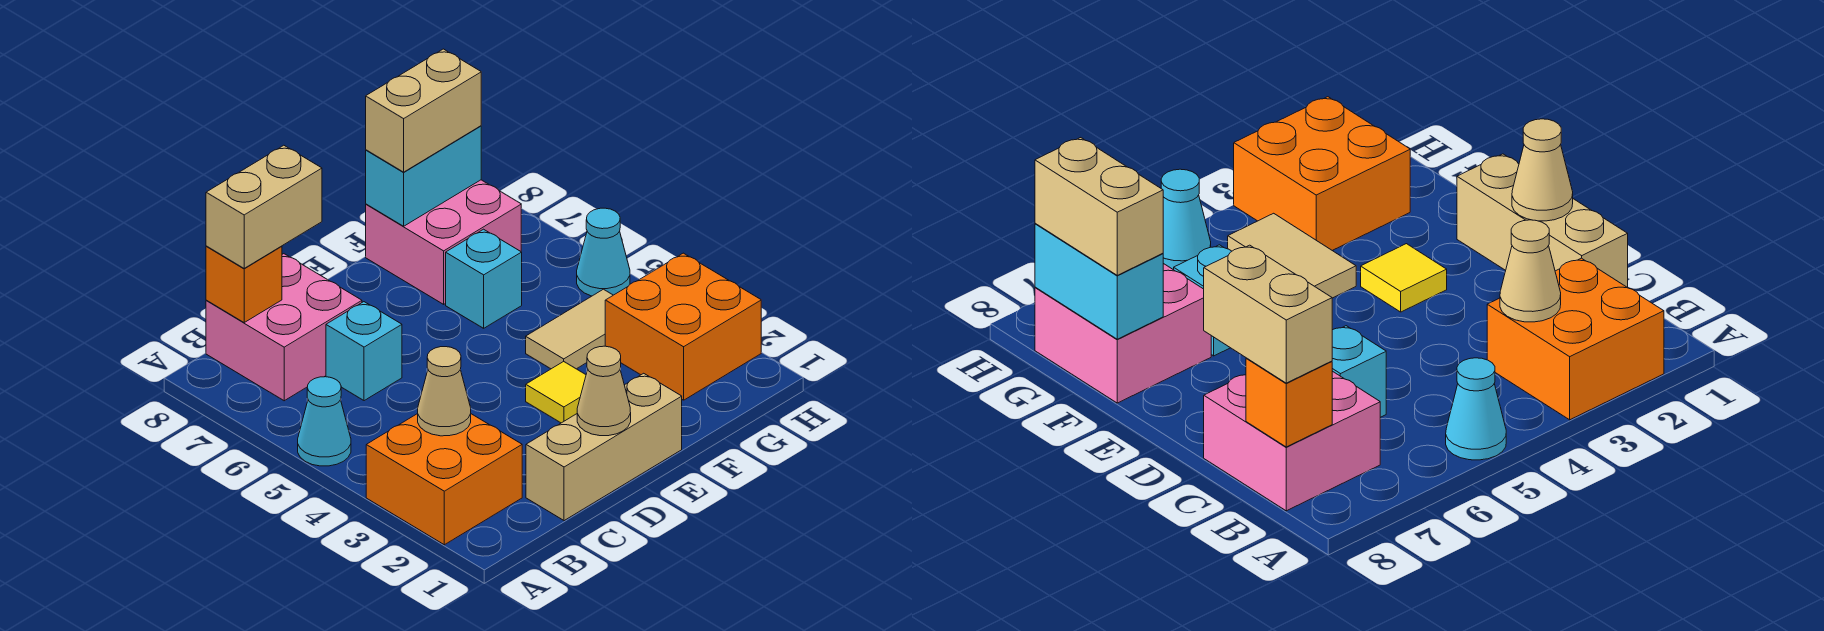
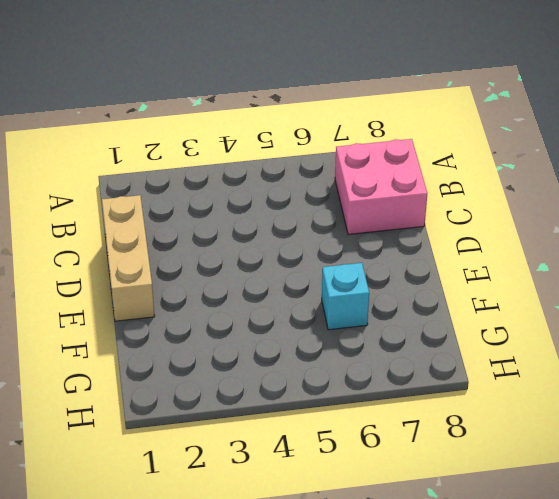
none -> orange brick A2:B3 level 1
none -> cyan cone A5 level 1
none -> cyan brick C6 level 1

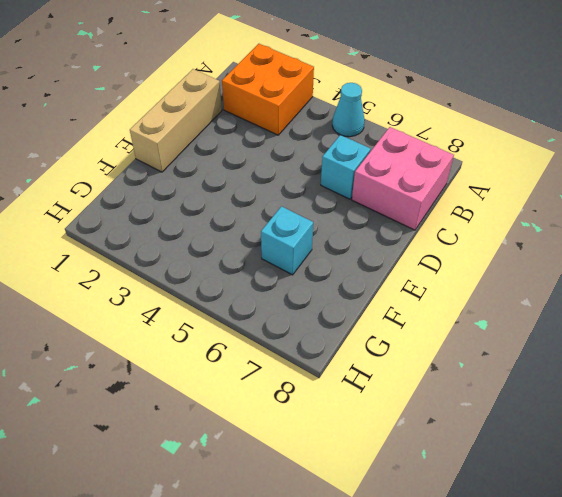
none -> yellow tile E3 level 1
none -> tan tile F4:G4 level 1
none -> pink brick F7:G8 level 1

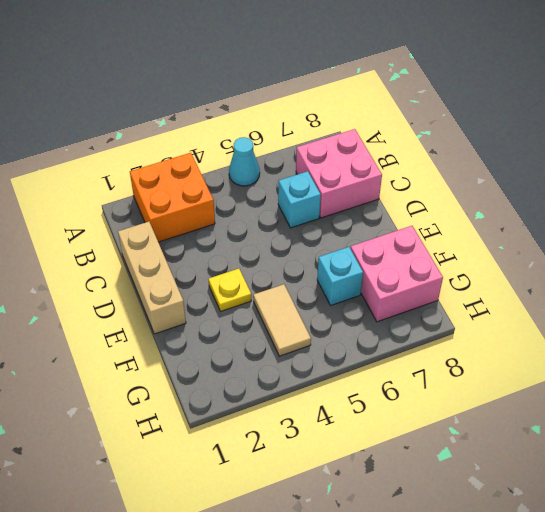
yellow plate E3 level 1 -> yellow tile E3 level 1
none -> orange brick G2:H3 level 1
none -> cyan cone H5 level 1
none -> tan cone B3 level 2

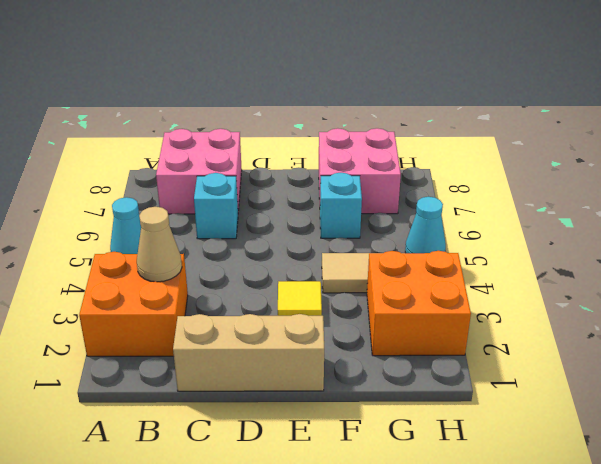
none -> orange brick B8 level 2
none -> tan cone D1 level 2
none -> cyan brick F8:G8 level 2

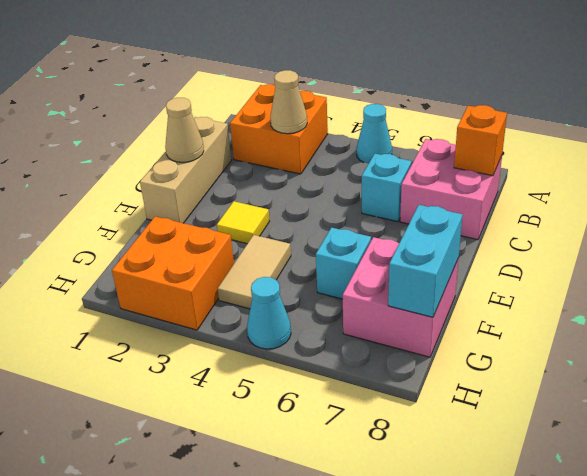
none -> tan brick B8:C8 level 3
none -> tan brick F8:G8 level 3

